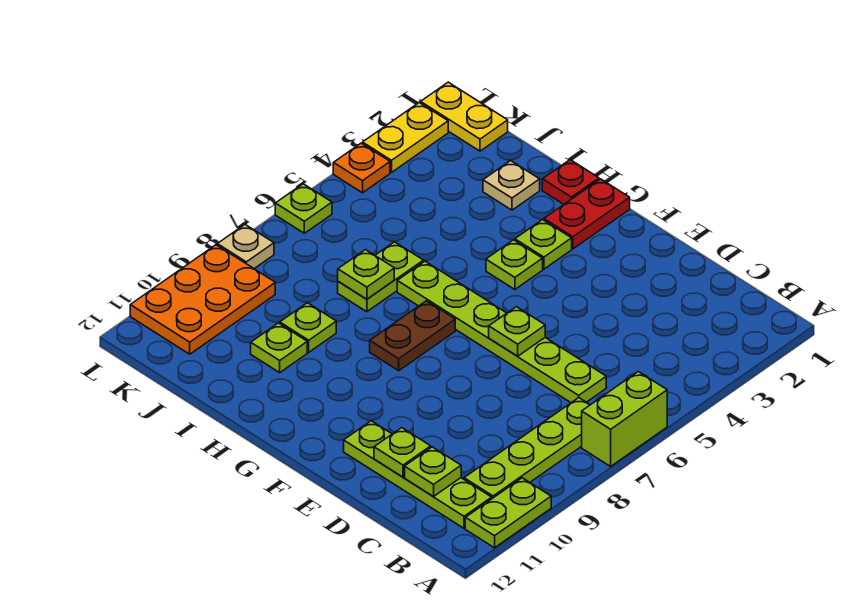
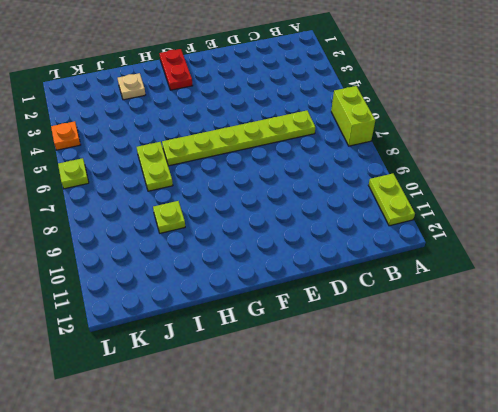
none -> lime plate B7:B10 level 1
none -> lime plate B11:E11 level 1
none -> lime plate G3 level 1

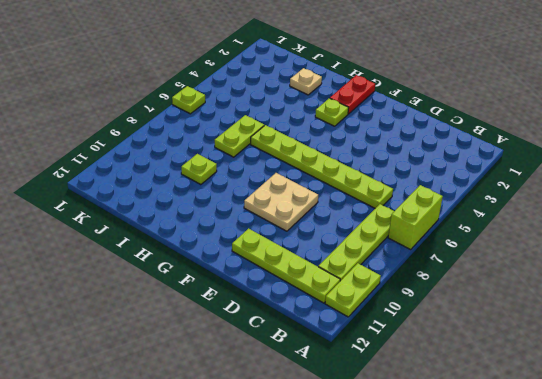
tan plate E8:F9 level 1 -> none
none -> lime plate G4 level 1
none -> brown plate G7:G8 level 1
none -> red plate H1 level 1

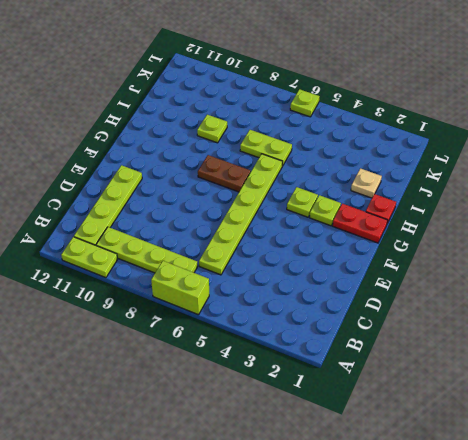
none -> lime plate I10 level 1
none -> yellow plate K1:L1 level 1
none -> orange plate K9:L11 level 1

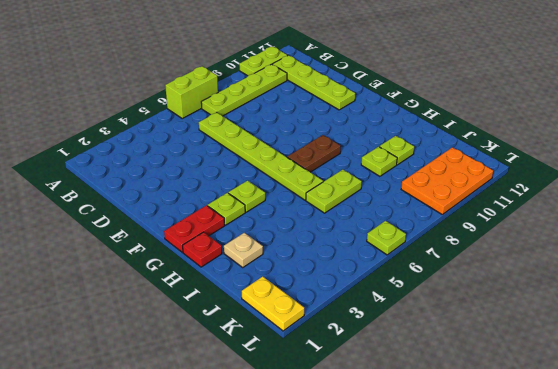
none -> yellow plate L2:L3 level 1
none -> orange plate L4 level 1
none -> tan plate L8 level 1

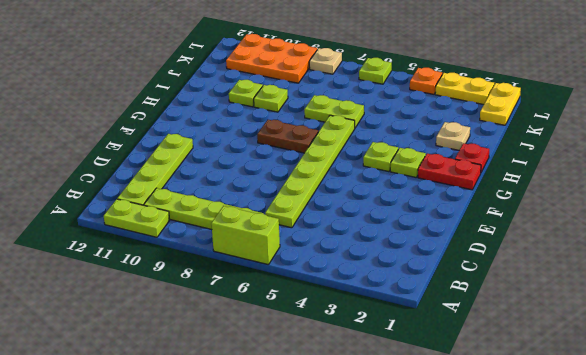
none -> lime plate C11 level 2
none -> lime plate D11 level 2
none -> lime plate E6 level 2

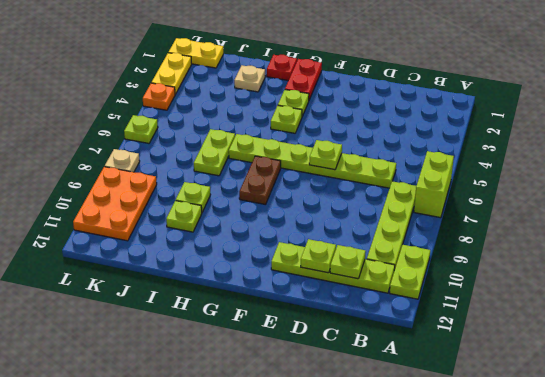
none -> lime plate I7 level 2

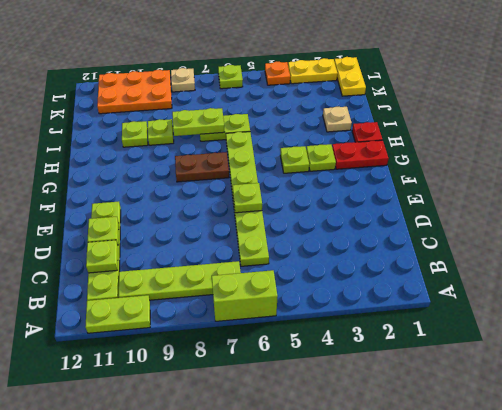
lime plate I7:I8 level 2 -> lime plate I7 level 2

